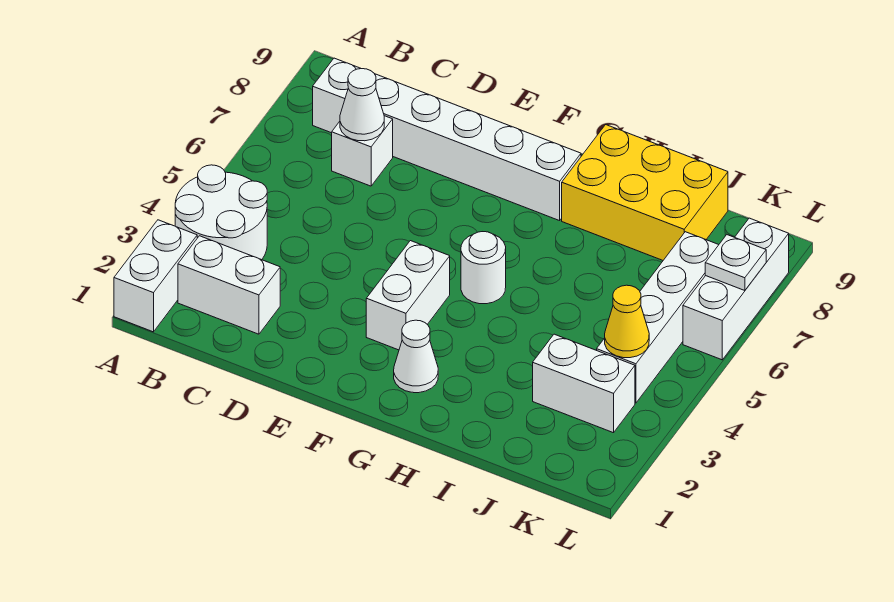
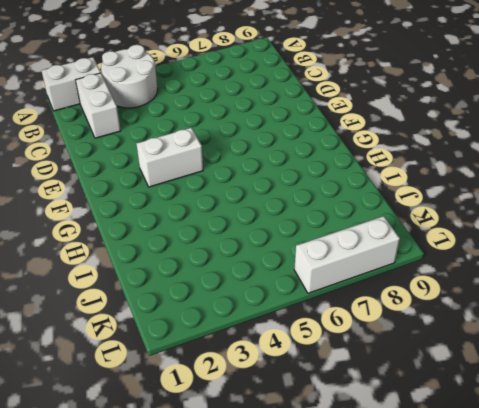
none -> white brick B8:G8 level 1
none -> white brick C7 level 1
none -> white cone G2 level 1

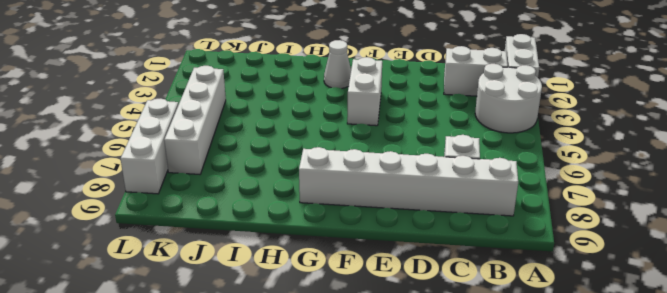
none -> white round brick G5 level 1
none -> yellow brick H8:J9 level 1
none -> white brick J3:K3 level 1

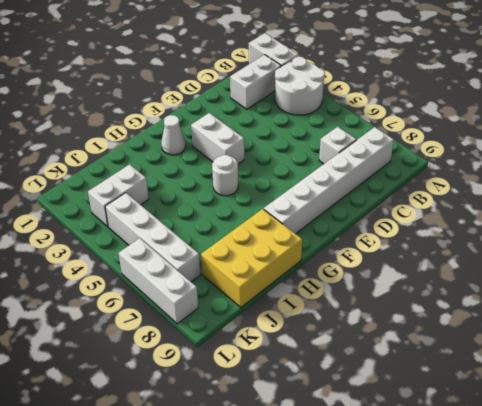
none -> white cone C7 level 2
none -> yellow cone K4 level 2
none -> white plate L7 level 2

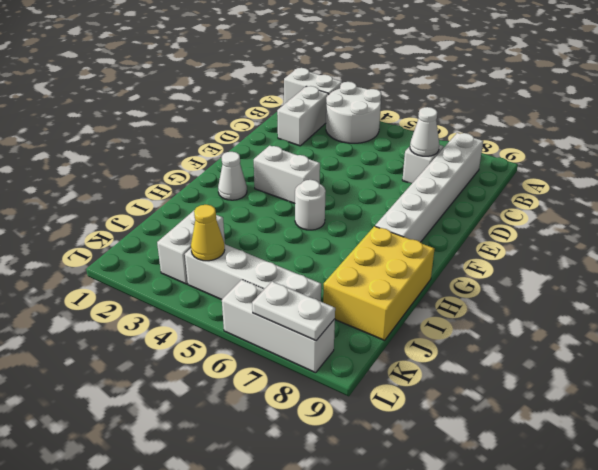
white plate L7:L8 level 2 -> white plate L7 level 2

